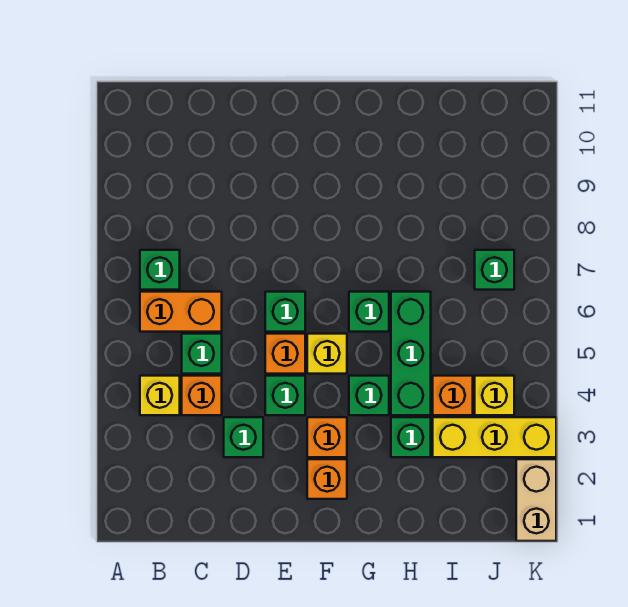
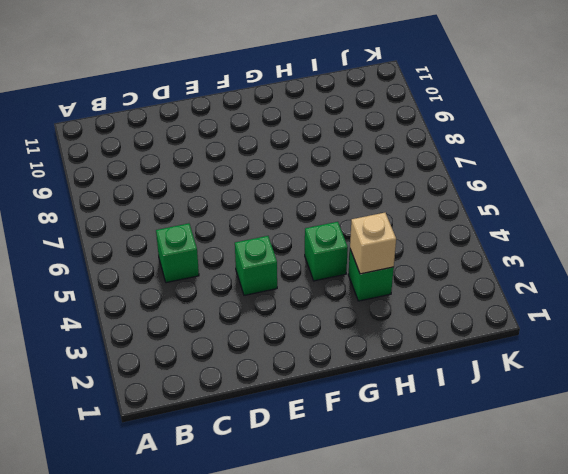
tan brick H3 level 2 -> none
none -> yellow brick B4 level 1
none -> orange brick B6:C6 level 1
none -> green brick B7 level 1

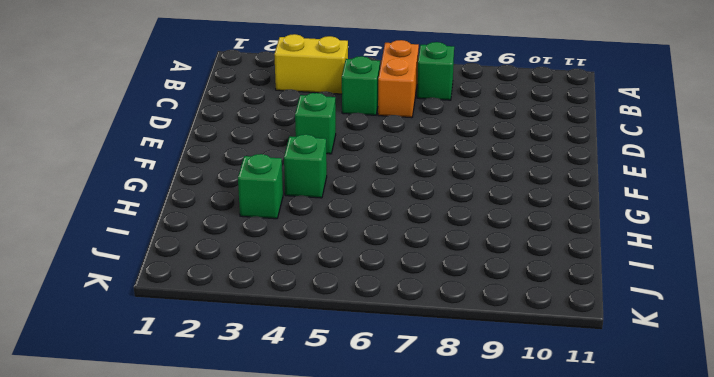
yellow brick B3:B4 level 1 -> yellow brick B4 level 1
none -> orange brick C4 level 1
none -> green brick D3 level 1
none -> orange brick E5 level 1

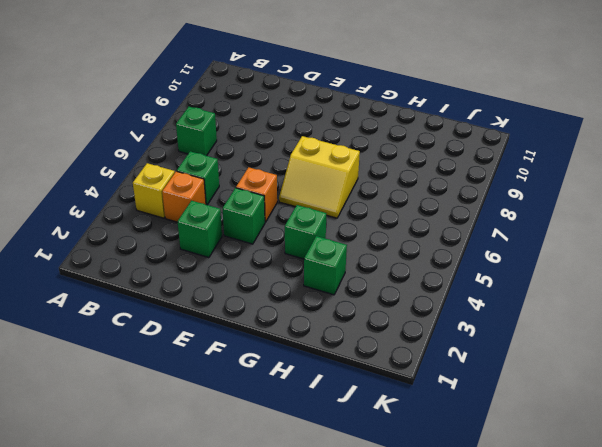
yellow slope F6:G7 level 1 top 7 -> green brick G6 level 1
none -> orange brick B6:C6 level 1
none -> green brick E6 level 1
none -> orange brick F2 level 1

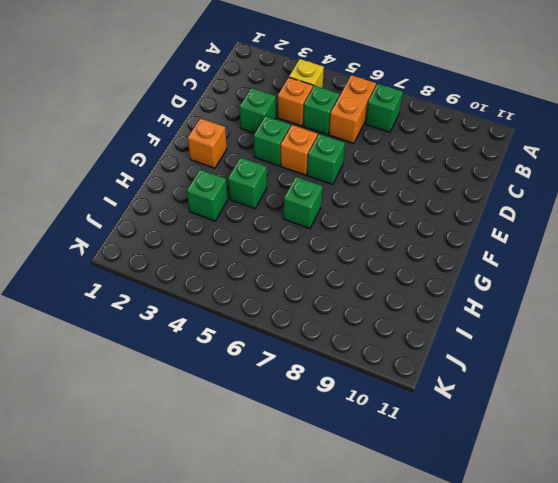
none -> orange brick F3 level 1
none -> yellow brick F5 level 1
none -> green brick H4:H6 level 1

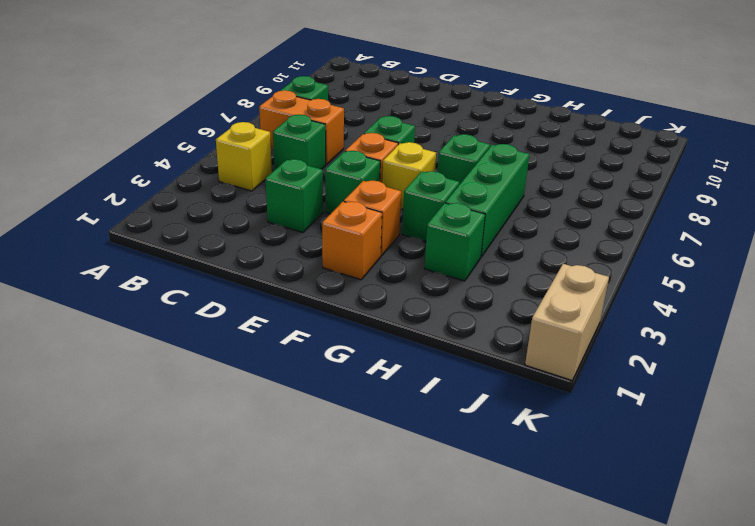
none -> orange brick C4 level 1
none -> yellow brick I3:K3 level 1
none -> orange brick I4 level 1

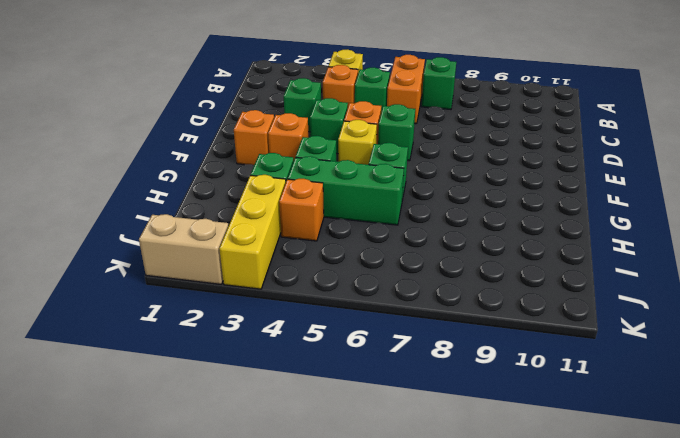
none -> yellow brick J4 level 1
none -> green brick J7 level 1

